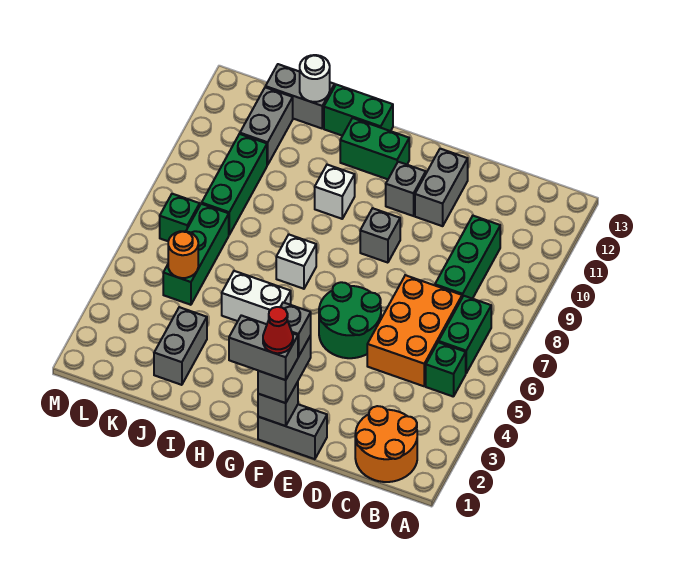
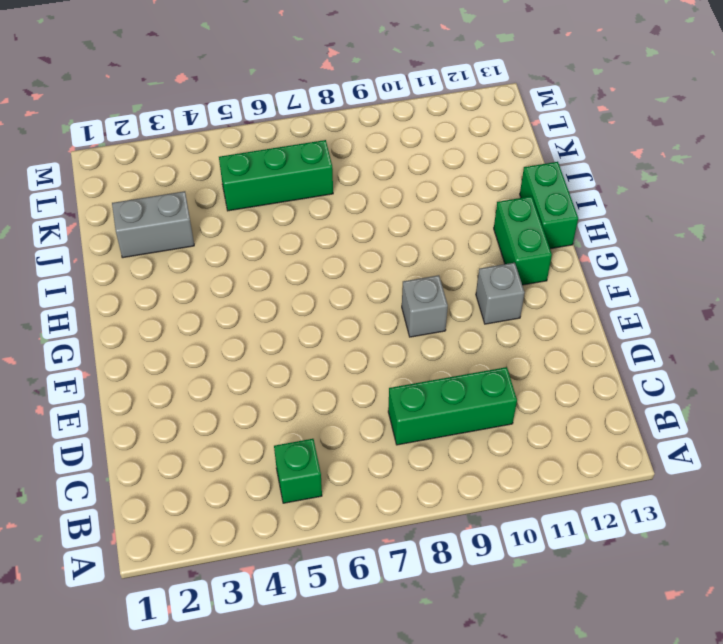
none -> orange round brick B1:C2 level 1
none -> green brick B6:B7 level 1
none -> orange brick C5:D7 level 1

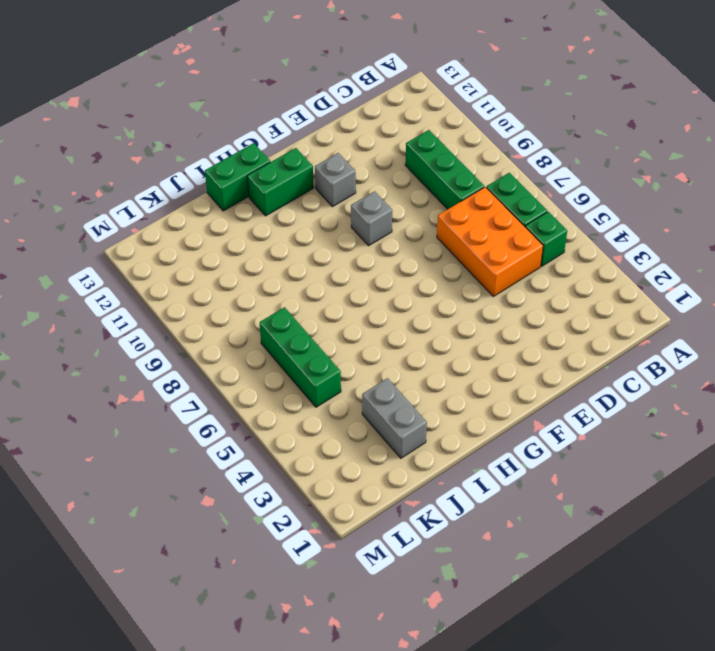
none -> orange round brick B1:C2 level 1
none -> grey brick E1:F1 level 1
none -> green round brick E5:F6 level 1

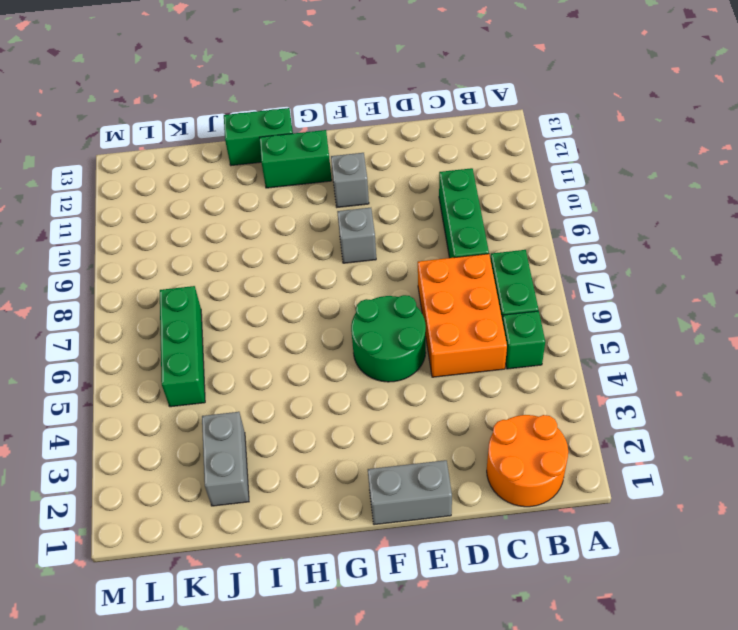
none -> grey brick E11:E12 level 1
none -> white brick H5:I5 level 1
none -> white brick H7 level 1

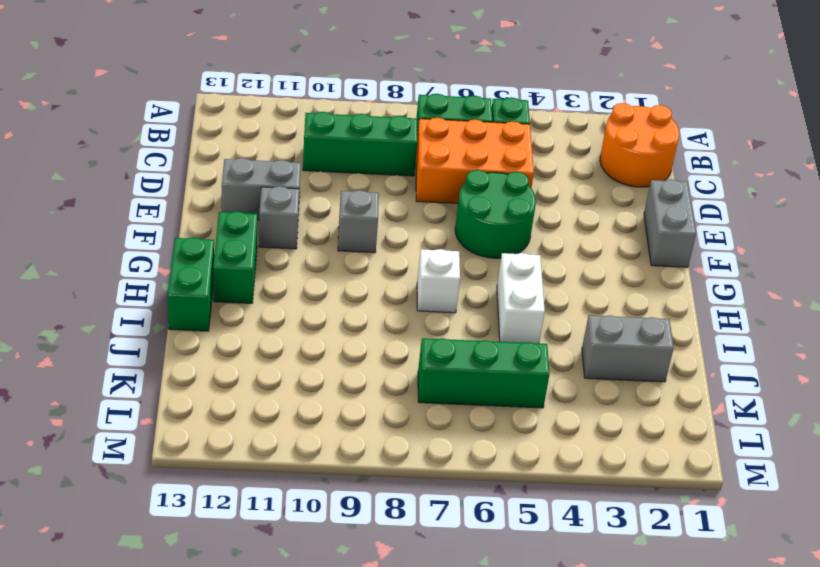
none -> white brick H10 level 1
none -> grey brick J13:K13 level 1
none -> green brick K8:K10 level 1

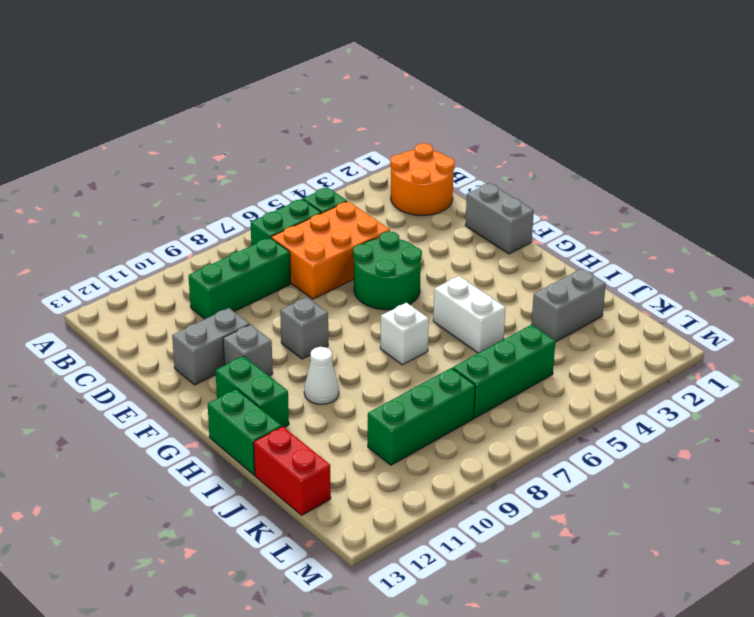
white cone H10 level 1 -> white brick H10 level 1
red brick J13:K13 level 1 -> grey brick J13:K13 level 1
none -> grey brick K11:K12 level 1
none -> green brick L7 level 1
none -> grey brick F1 level 2

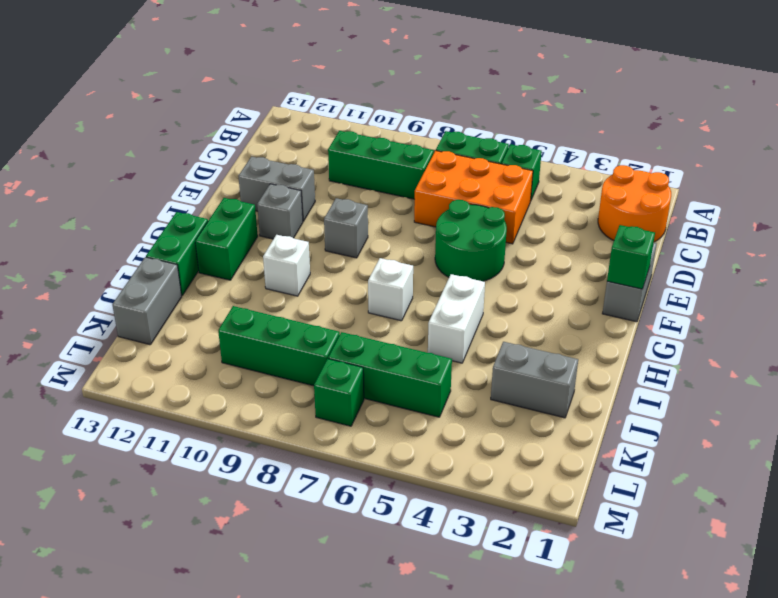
green brick F1 level 2 -> grey brick F1 level 2
none -> grey brick K11:K12 level 1
none -> white round brick J13 level 2
none -> orange round brick K5 level 2

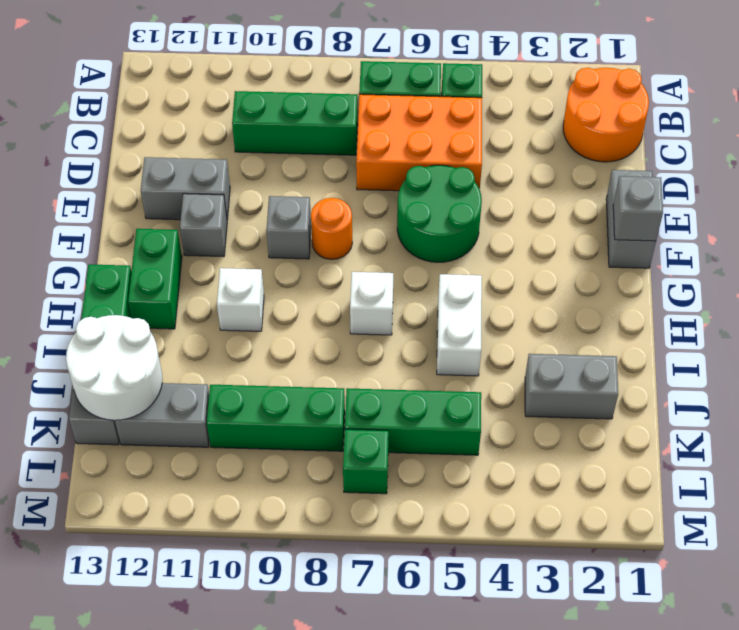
orange round brick F8 level 1 -> orange round brick K5 level 2
white round brick J12:K13 level 2 -> white round brick J13 level 2
none -> grey brick F1:F2 level 3
none -> grey brick F1:G1 level 4
none -> grey brick F2 level 4

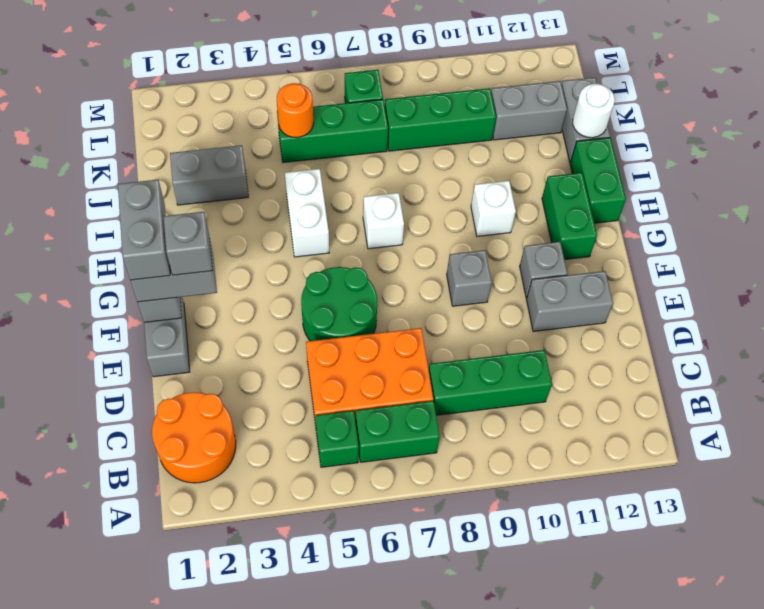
none -> red cone F1 level 5

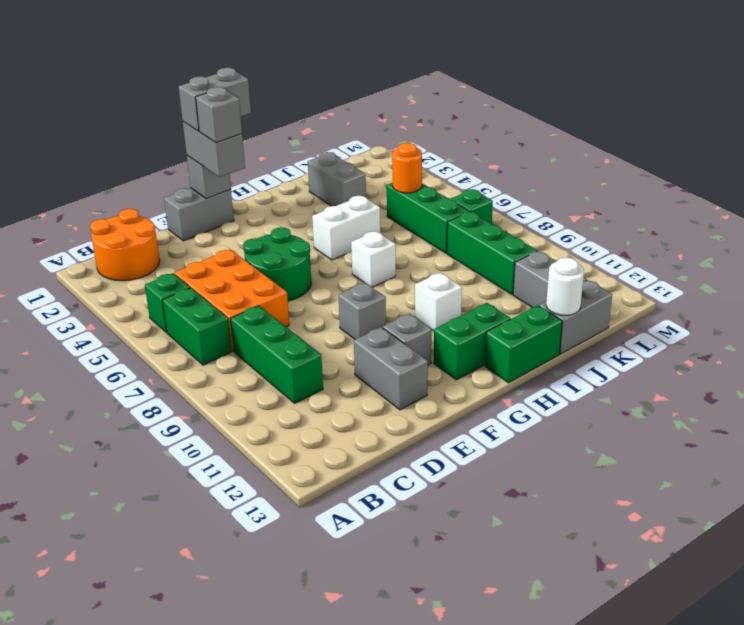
none -> red cone F1 level 5

